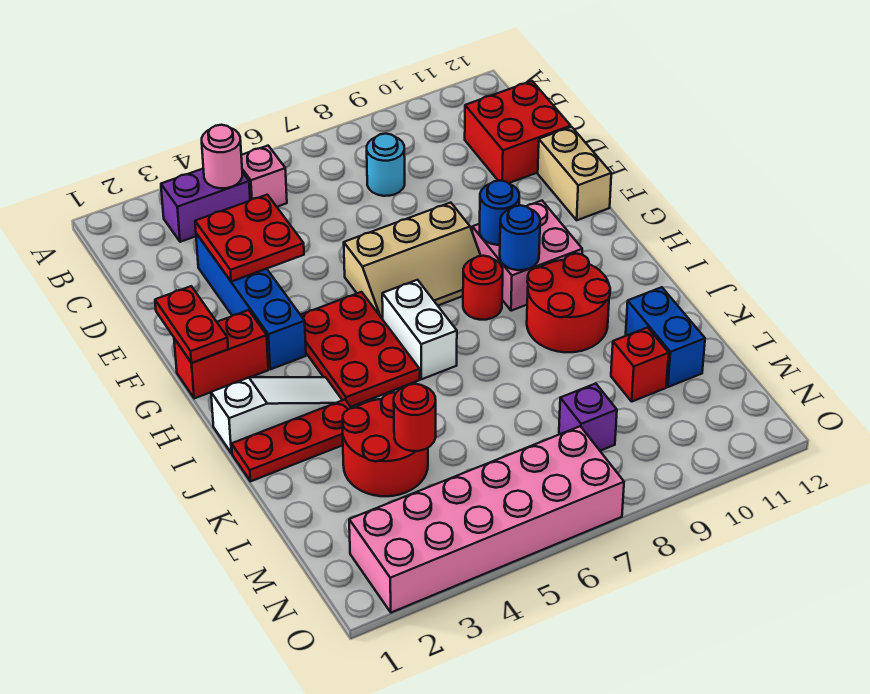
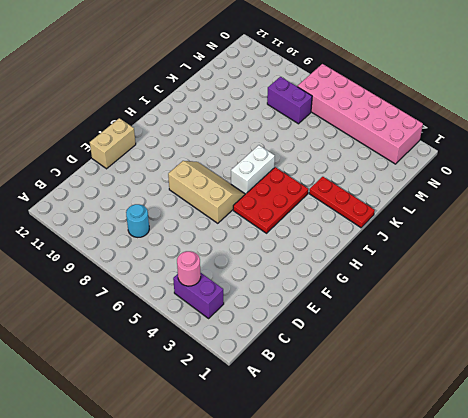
purple brick M7:M8 level 1 -> purple brick M8 level 1
none -> pink brick B5 level 1
none -> red brick C11:D12 level 1
none -> blue brick D3:G3 level 1

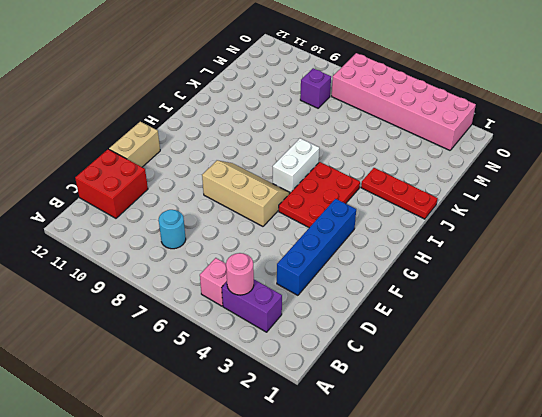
none -> red brick G1:G2 level 1
none -> pink brick G9:H10 level 1
none -> red round brick H8 level 1

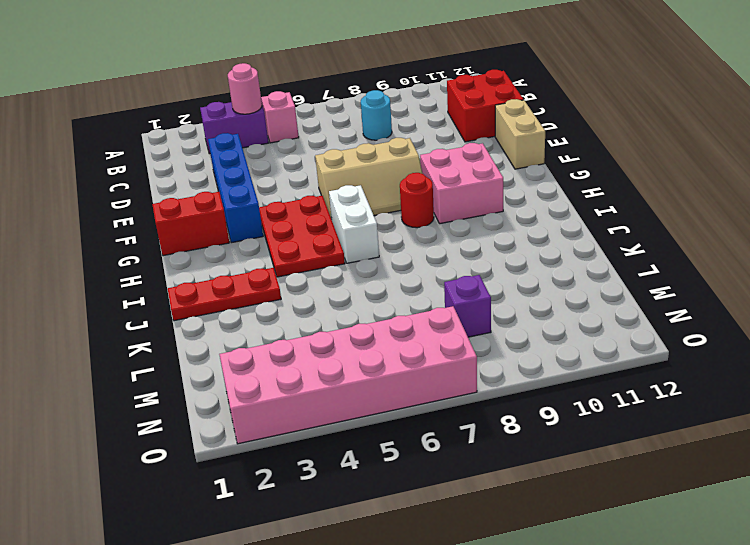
none -> white slope I1:I3 level 1 top 1
none -> red round brick I9:J10 level 1
none -> red round brick K3:L4 level 1

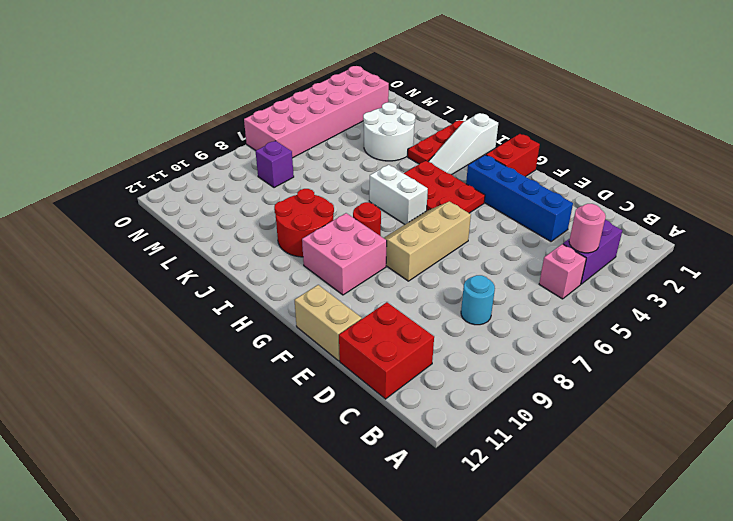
white round brick K3:L4 level 1 -> red round brick K3:L4 level 1
none -> blue brick K11:L11 level 1
none -> red brick L10 level 1
none -> red plate D3:E4 level 2

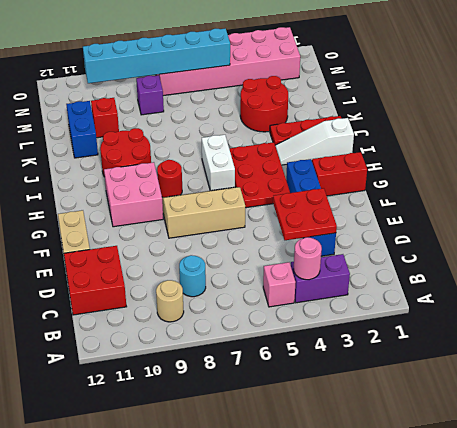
tan round brick B9 level 1 -> none
cyan brick N5:N10 level 2 -> none
none -> red plate F1:G1 level 2
none -> blue round brick G9 level 2
none -> blue round brick H9 level 2

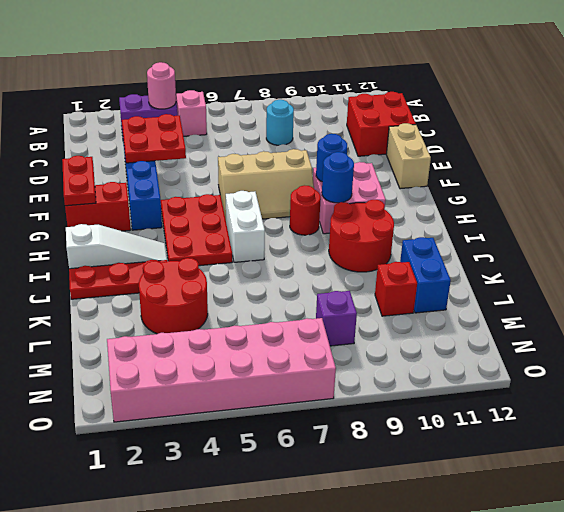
none -> red round brick L4 level 2

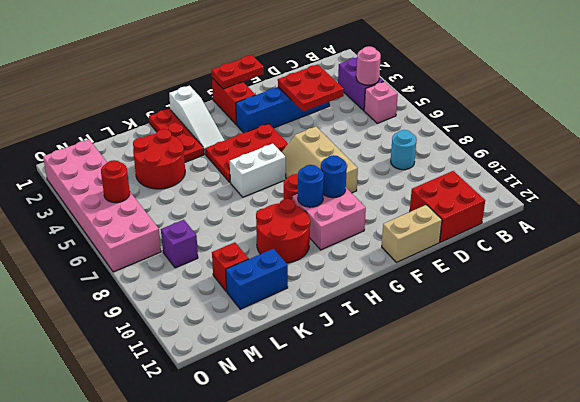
red round brick N5 level 2 -> red round brick L4 level 2

